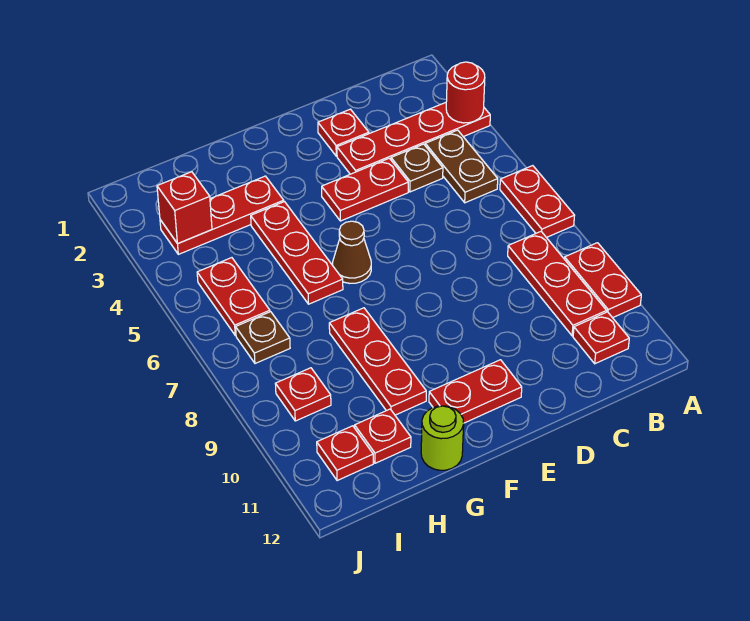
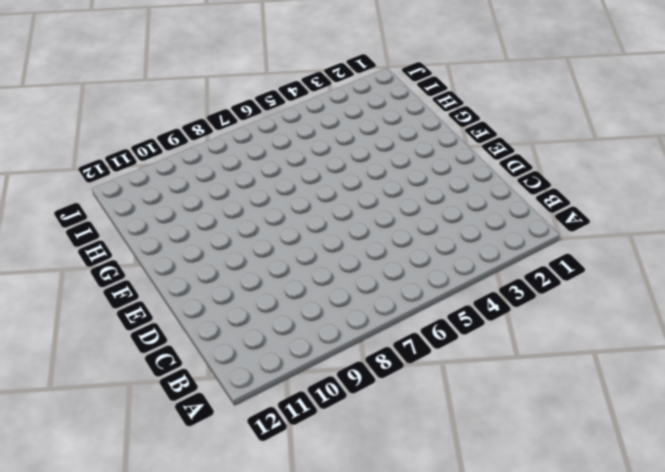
none -> red plate A3:D3 level 1
none -> red plate A6:A7 level 1
none -> red plate A9:A10 level 1

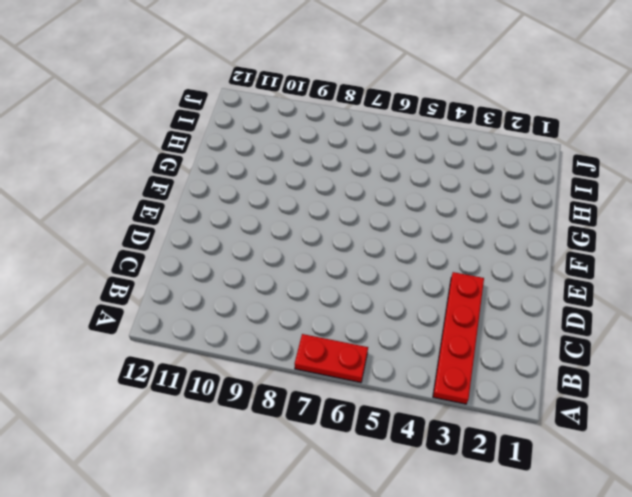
none -> red plate A9:A10 level 1
none -> brown plate B4:B5 level 1
none -> red plate B8:B10 level 1

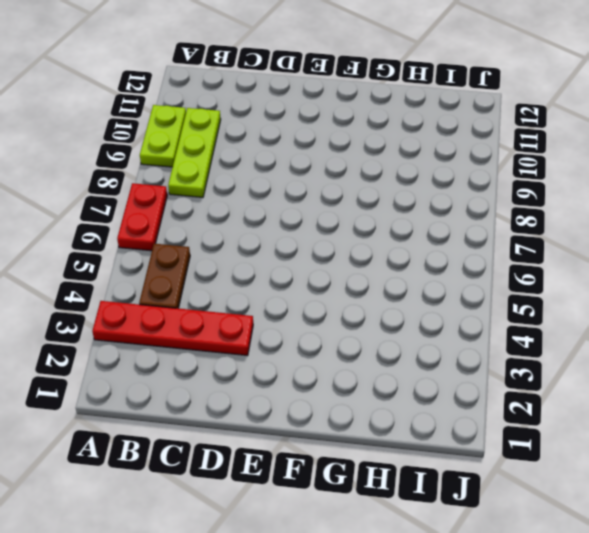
lime plate A9:A10 level 1 -> red plate A9:A10 level 1
lime plate B8:B10 level 1 -> red plate B8:B10 level 1
none -> red plate B11 level 1
none -> brown plate C4 level 1
none -> red plate D2 level 1

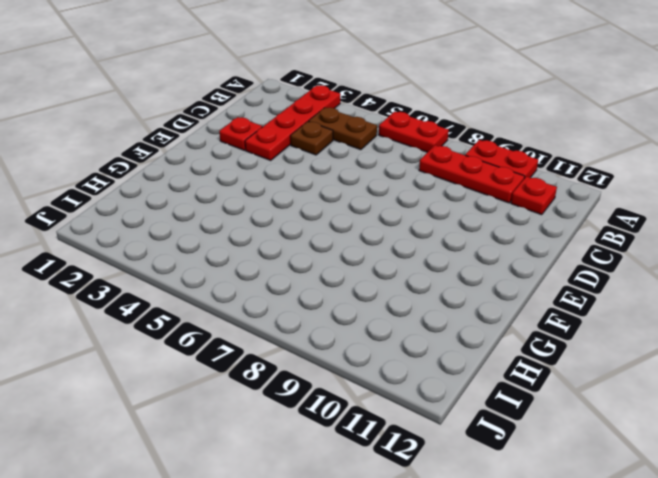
none -> red plate D4:E4 level 1
none -> red plate E11:F11 level 1
none -> brown cone F6 level 1

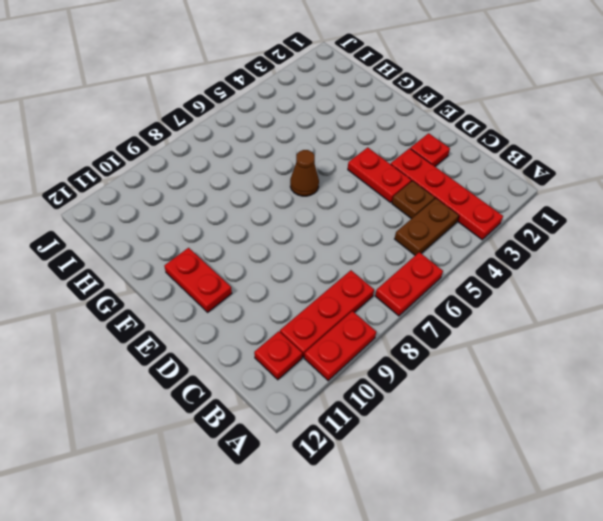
none -> red plate G3:I3 level 1
none -> red plate G4:G6 level 1
none -> red plate G8:G10 level 1

